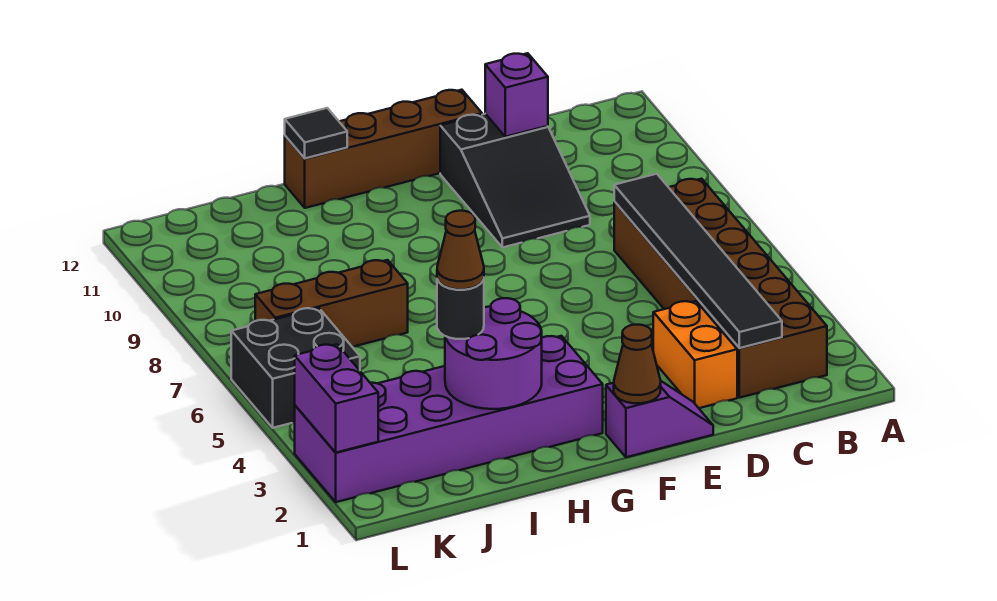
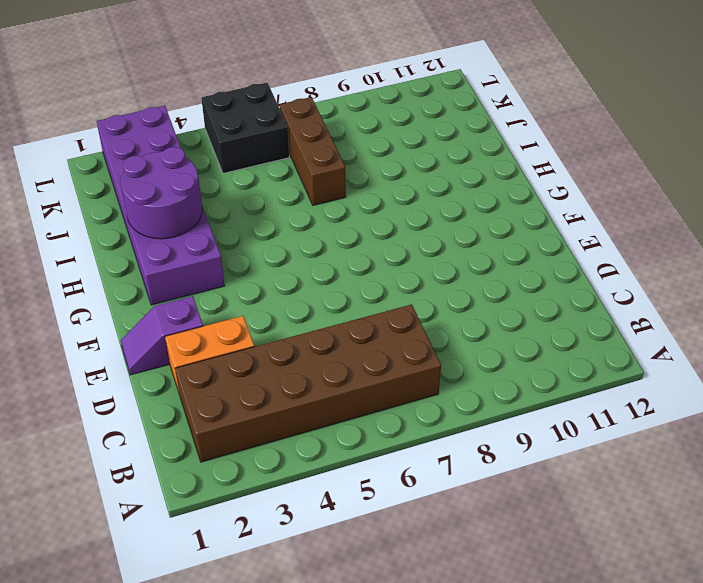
purple slope E1:E2 level 1 top 2 -> purple slope E1:F1 level 1 top F
none -> black slope D9:E11 level 1 top 11
none -> brown brick E12:H12 level 1
none -> black tile C2:C7 level 2

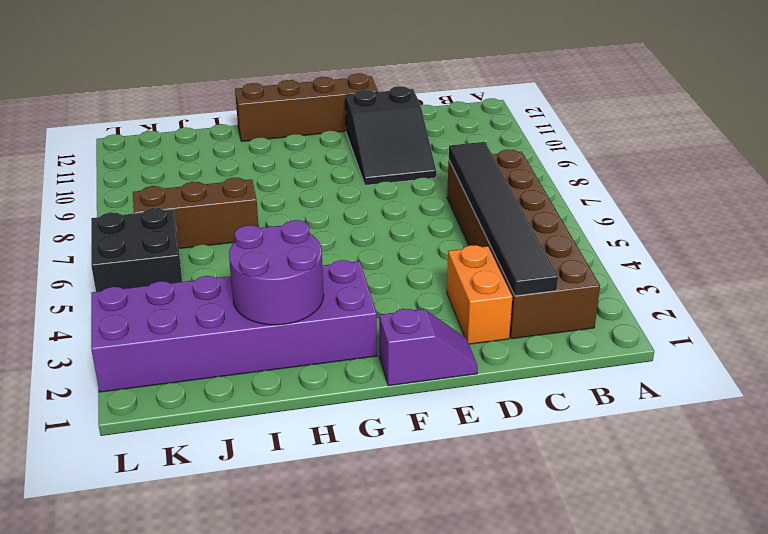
none -> purple brick D11 level 2
none -> brown cone F1 level 2
none -> black tile H12 level 2

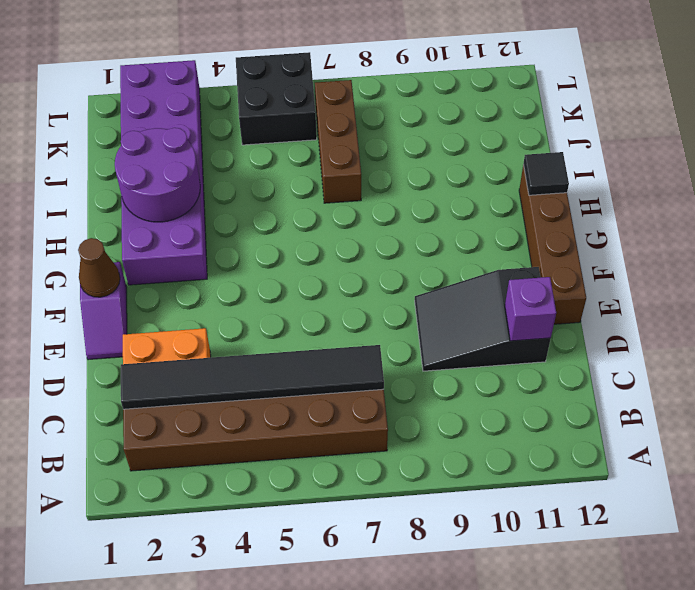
none -> purple brick L2:L3 level 2
none -> black round brick I3 level 3
none -> brown cone I3 level 4

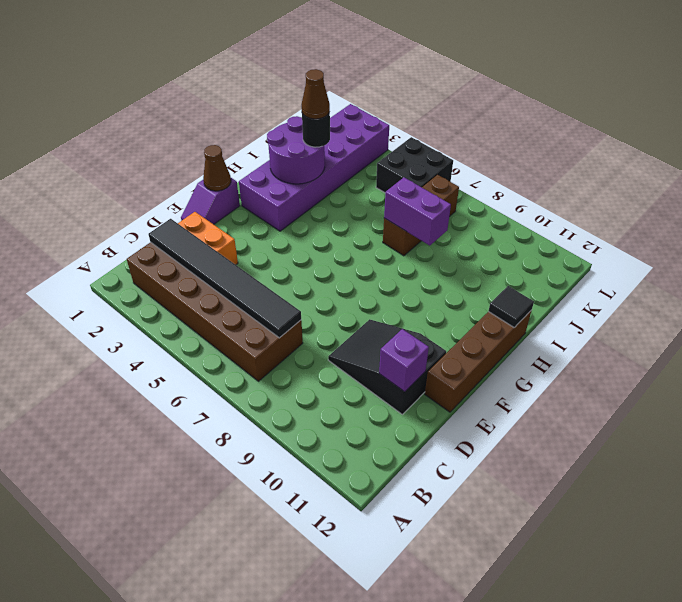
purple brick I7:I8 level 2 -> purple brick L2:L3 level 2

